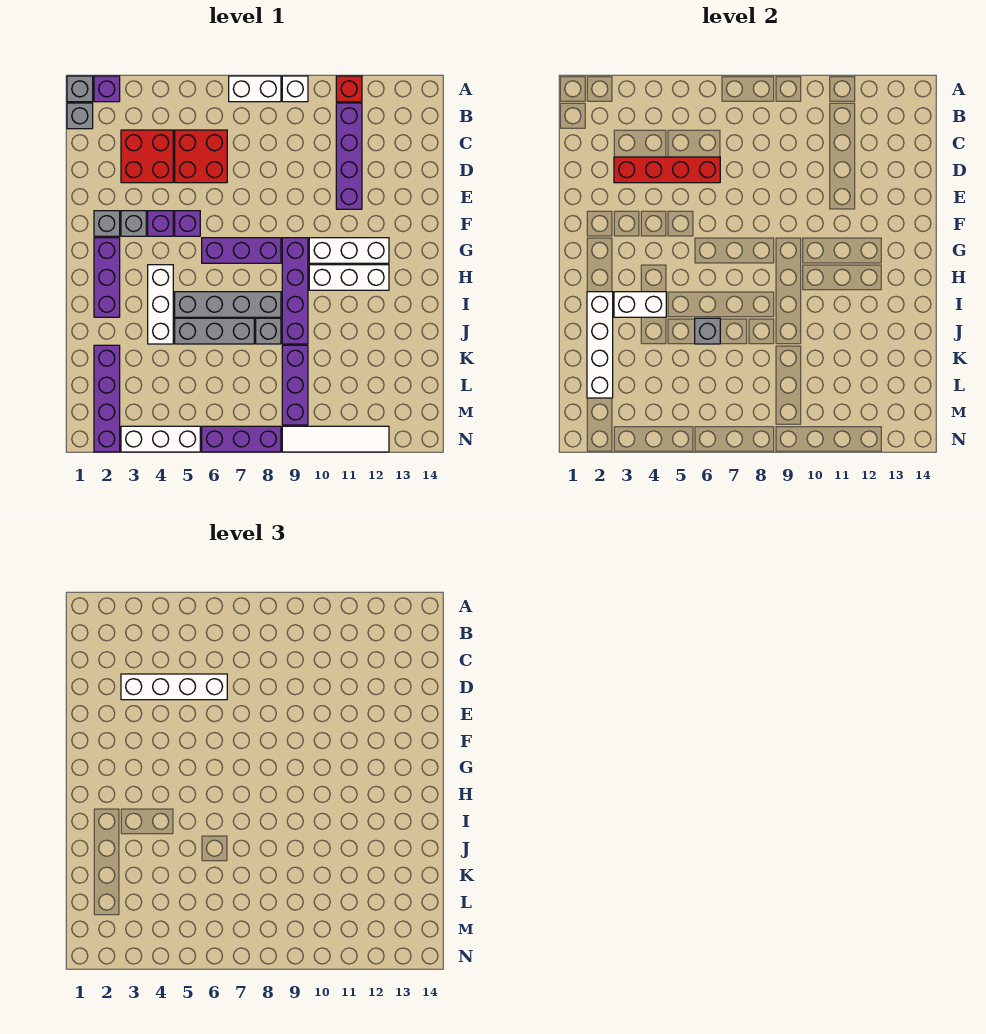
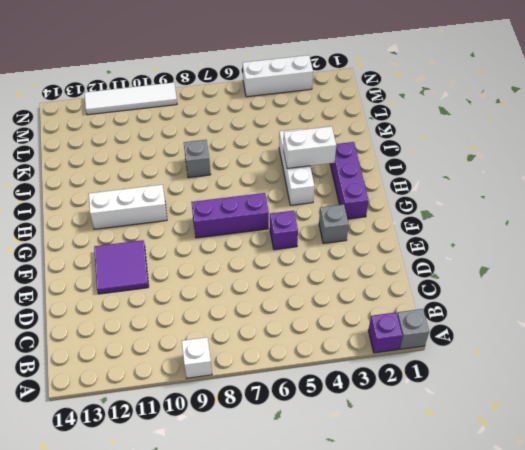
purple tile E11:F12 level 1 -> purple brick B11:E11 level 1
none -> white brick A7:A8 level 1
none -> red brick A11 level 1
none -> grey brick B1 level 1
none -> red brick C3:D4 level 1

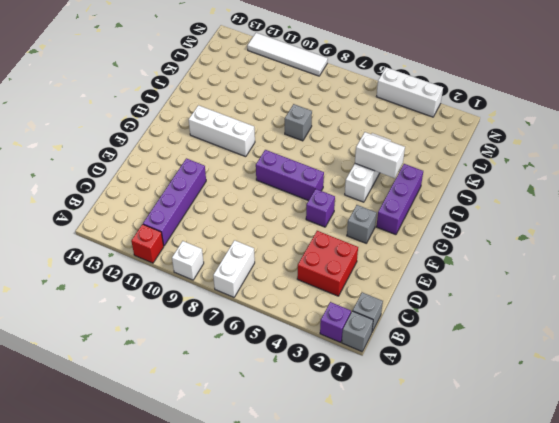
white brick A7:B7 level 1 -> white brick A7:A8 level 1
none -> red brick C5:D6 level 1
none -> grey brick F2 level 1
none -> purple brick F4 level 1
none -> purple brick G9:J9 level 1

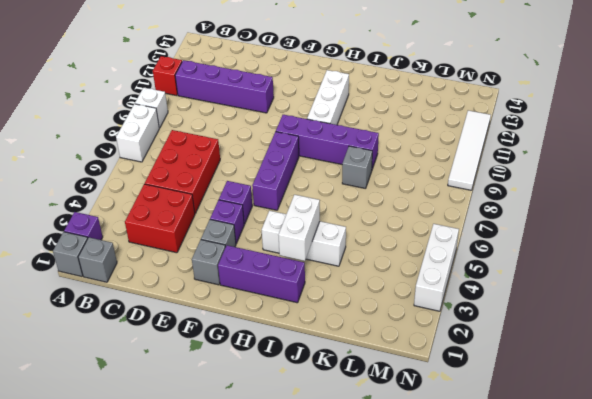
red brick C5:D7 level 1 -> red brick C5:D6 level 1
none -> white brick G10:G12 level 1
none -> grey brick I5:I8 level 1
none -> grey brick J5:J7 level 1
none -> purple brick K2:N2 level 1

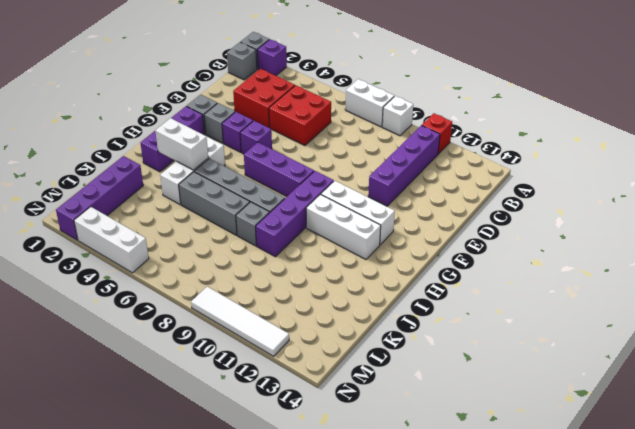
none -> purple brick K9:M9 level 1
none -> purple brick N6:N8 level 1
none -> red brick D3:D6 level 2
none -> white brick I2:L2 level 2

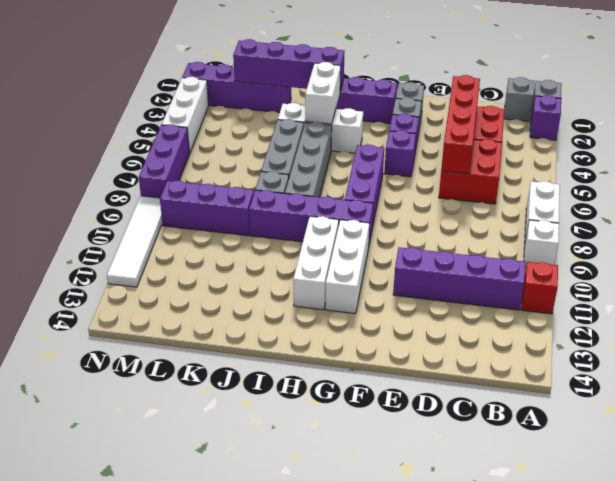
purple brick I2:L2 level 2 -> white brick I2:L2 level 2
none -> grey brick J6 level 2
none -> white brick D3:D6 level 3

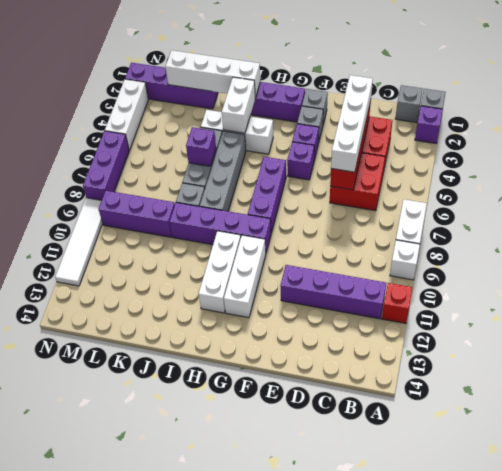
purple brick J6 level 2 -> grey brick J6 level 2

